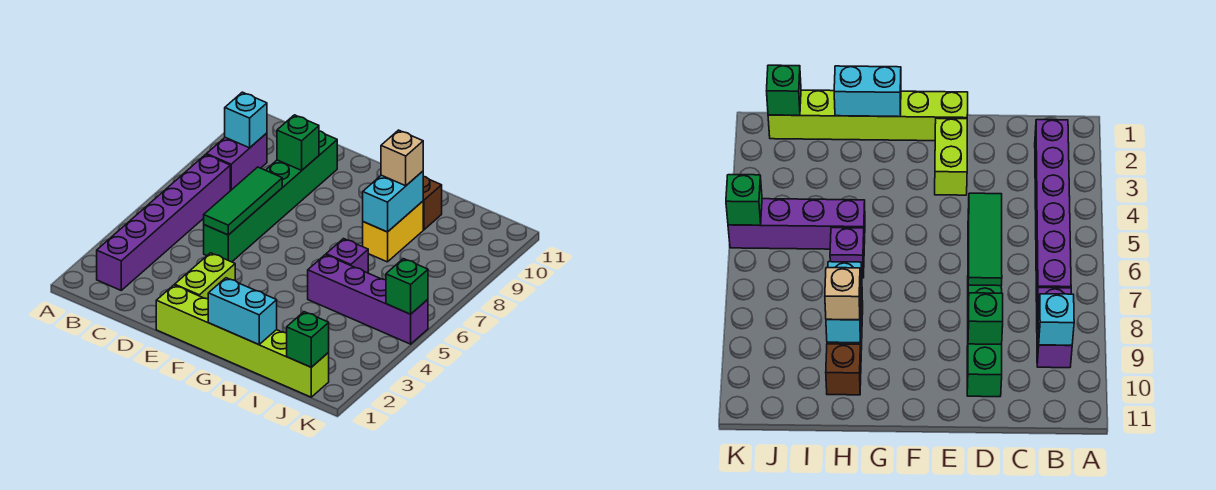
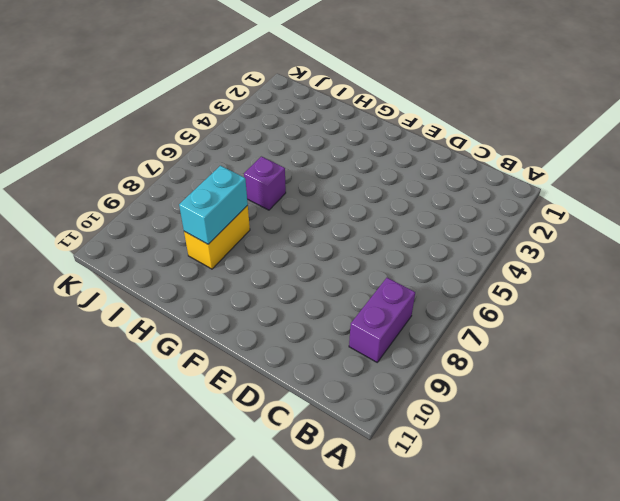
none -> purple brick B2:B7 level 1
none -> green brick D5:D10 level 1
none -> lime brick E1:J1 level 1

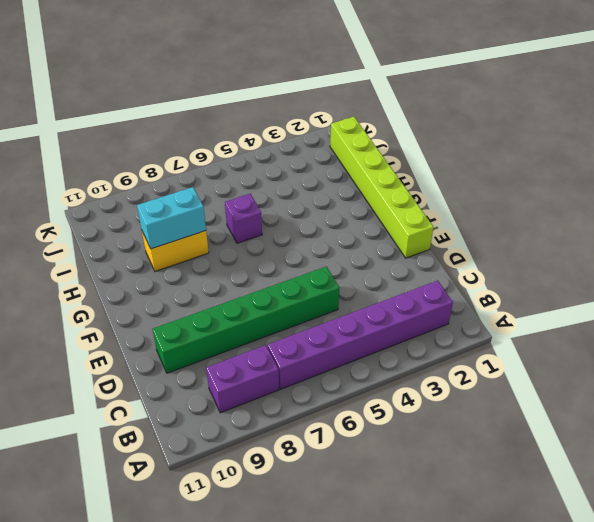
none -> lime brick E2:E3 level 1
none -> purple brick H5:K5 level 1
none -> brown brick H10 level 1

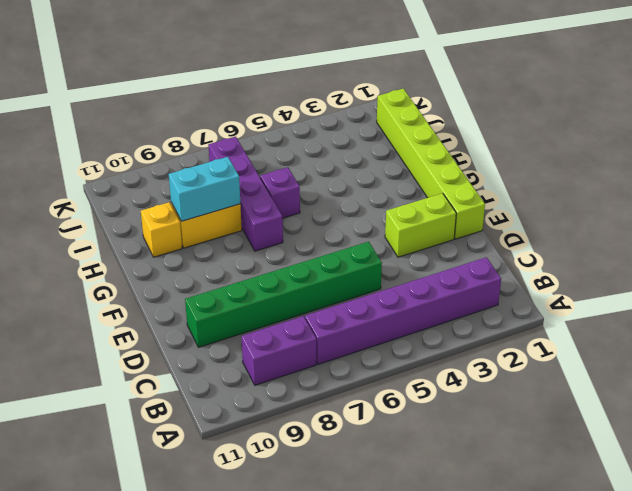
purple brick G7:J7 level 1 -> purple brick H5:K5 level 1
yellow brick H10 level 1 -> brown brick H10 level 1
none -> cyan brick B9 level 2
none -> green tile D5:D7 level 2
none -> green brick D9 level 2

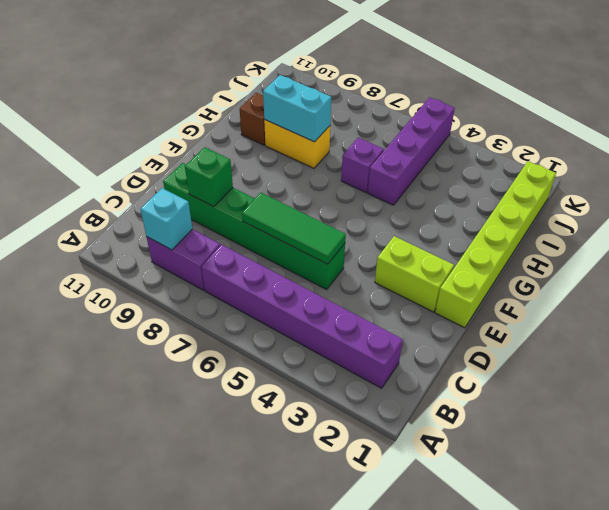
none -> cyan brick G1:H1 level 2
none -> green brick J1 level 2
none -> green brick K5 level 2

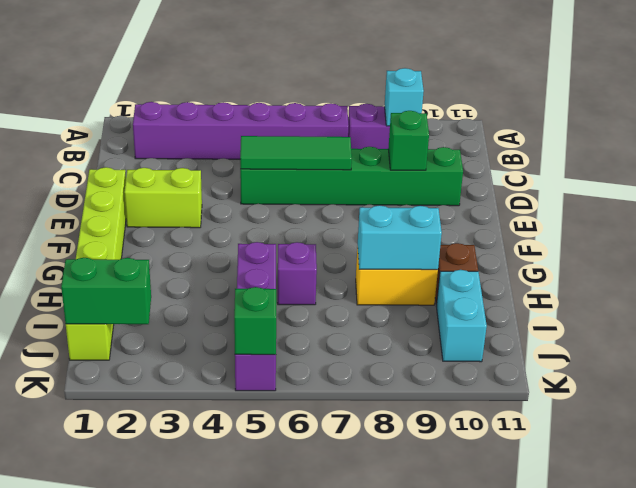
cyan brick I10:J10 level 1 -> cyan brick G1:H1 level 2
green brick J1:J2 level 2 -> green brick J1 level 2
none -> tan brick H9 level 3

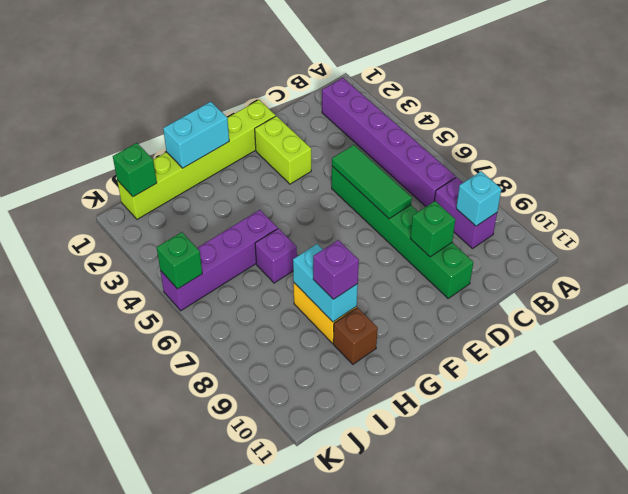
purple brick H9 level 3 -> tan brick H9 level 3

